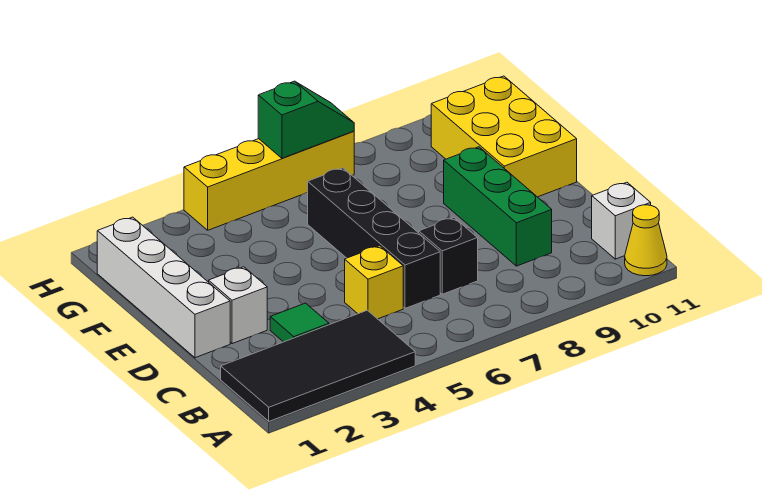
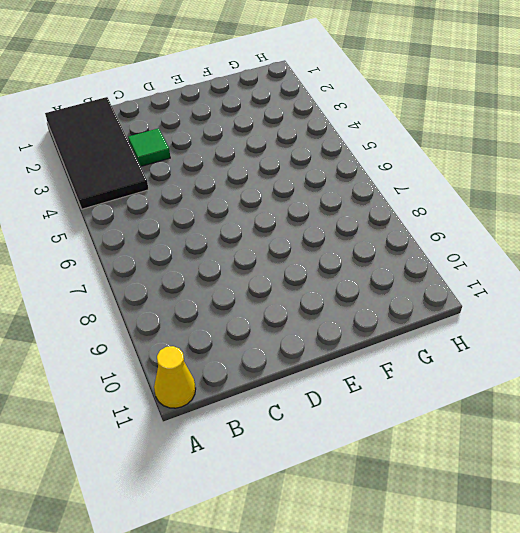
none -> white brick B11 level 1
none -> yellow brick C5 level 1
none -> black brick C6:F6 level 1

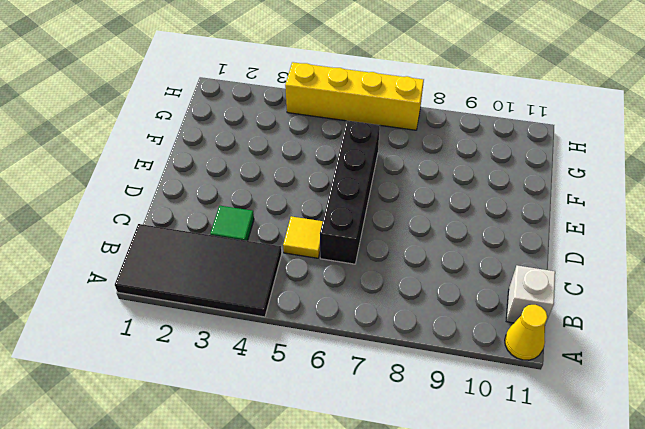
yellow tile C5 level 1 -> yellow brick C5 level 1
none -> black brick C7 level 1
none -> green brick C9:E9 level 1
none -> white brick D1:G1 level 1

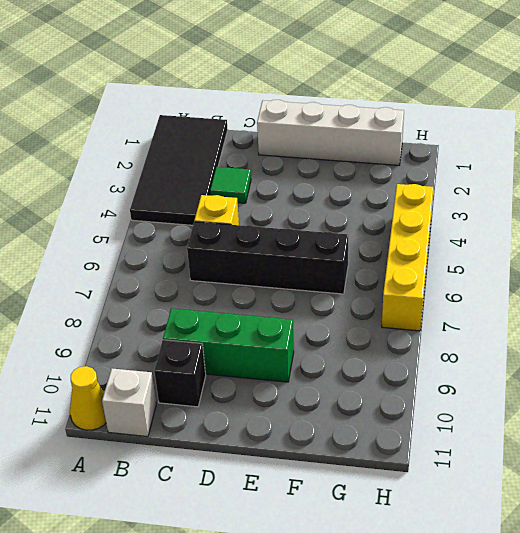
black brick C10 level 1 -> black brick C7 level 1
none -> white brick D2 level 1
none -> yellow brick E10:G11 level 1
none -> green slope H6:H7 level 2 top 6

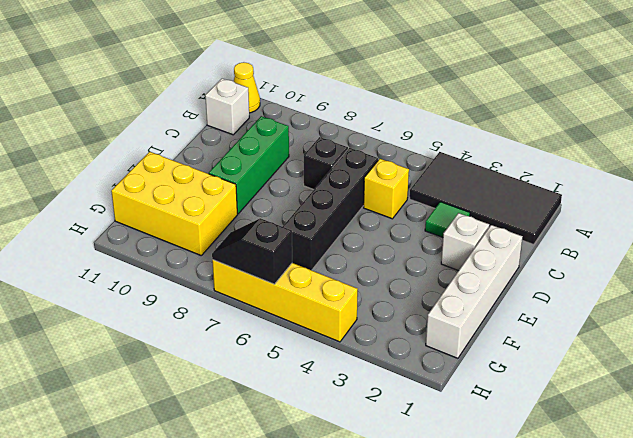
yellow brick F9:G11 level 1 -> yellow brick E10:G11 level 1
black slope H6:H7 level 2 top 6 -> green slope H6:H7 level 2 top 6

